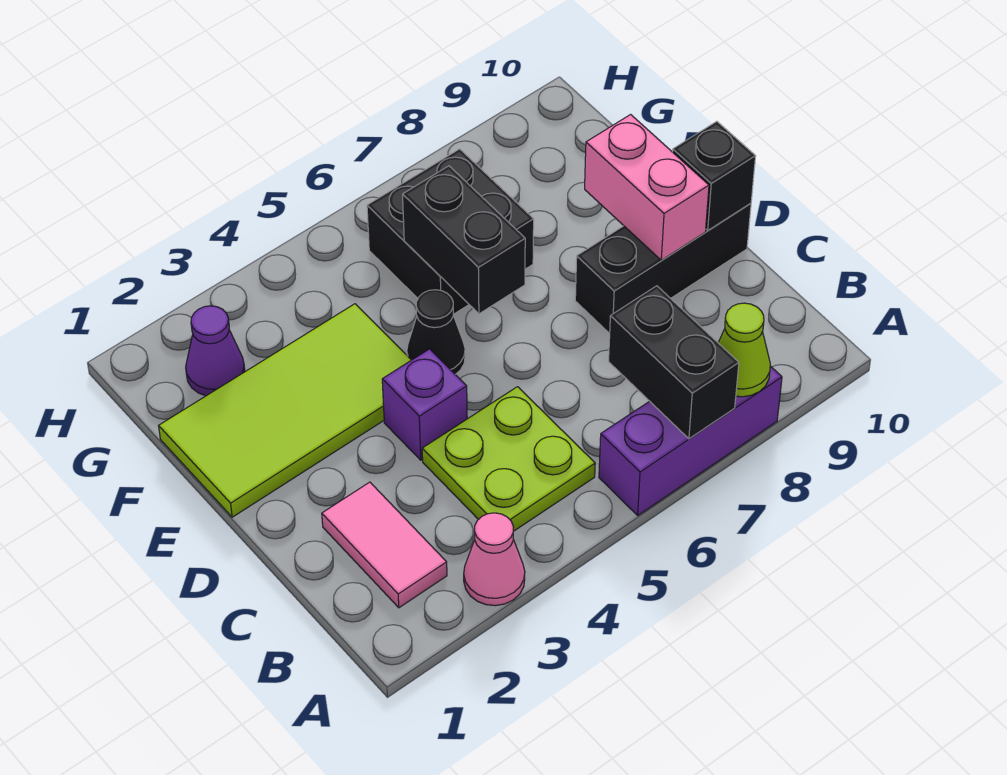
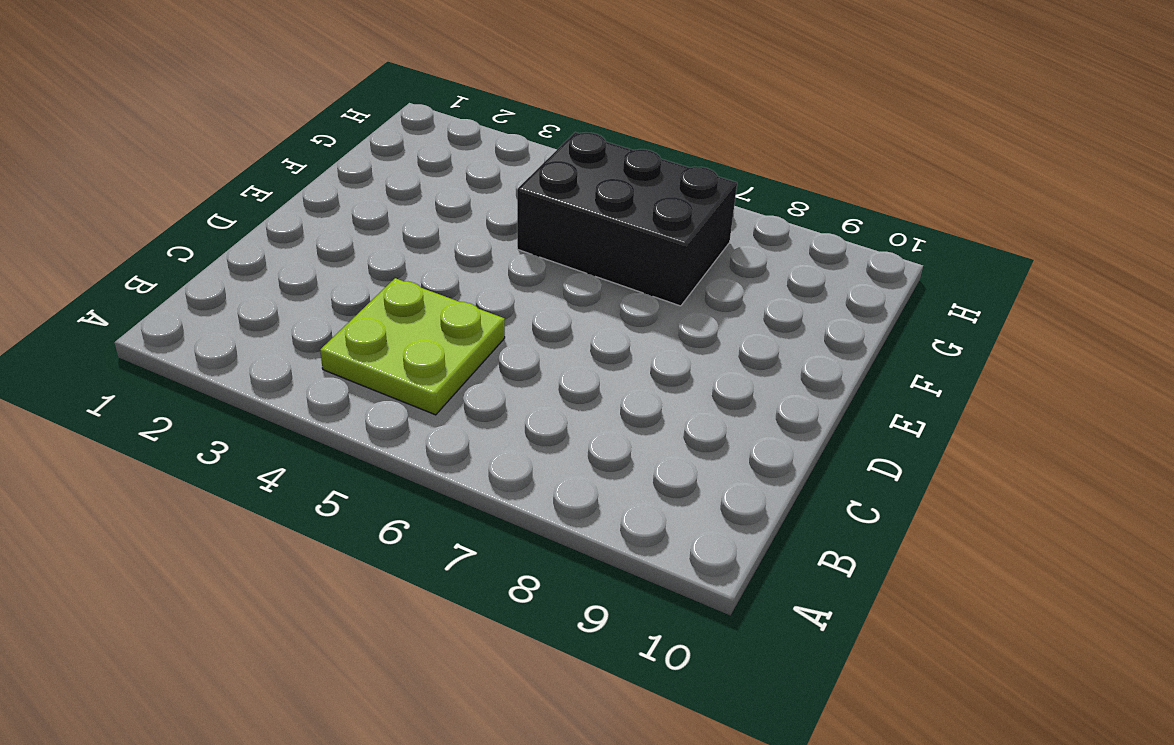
black brick F5:G7 level 1 -> black brick F6:G7 level 1
none -> pink cone A3 level 1
none -> purple brick A6:A8 level 1
none -> pink tile B2:C2 level 1

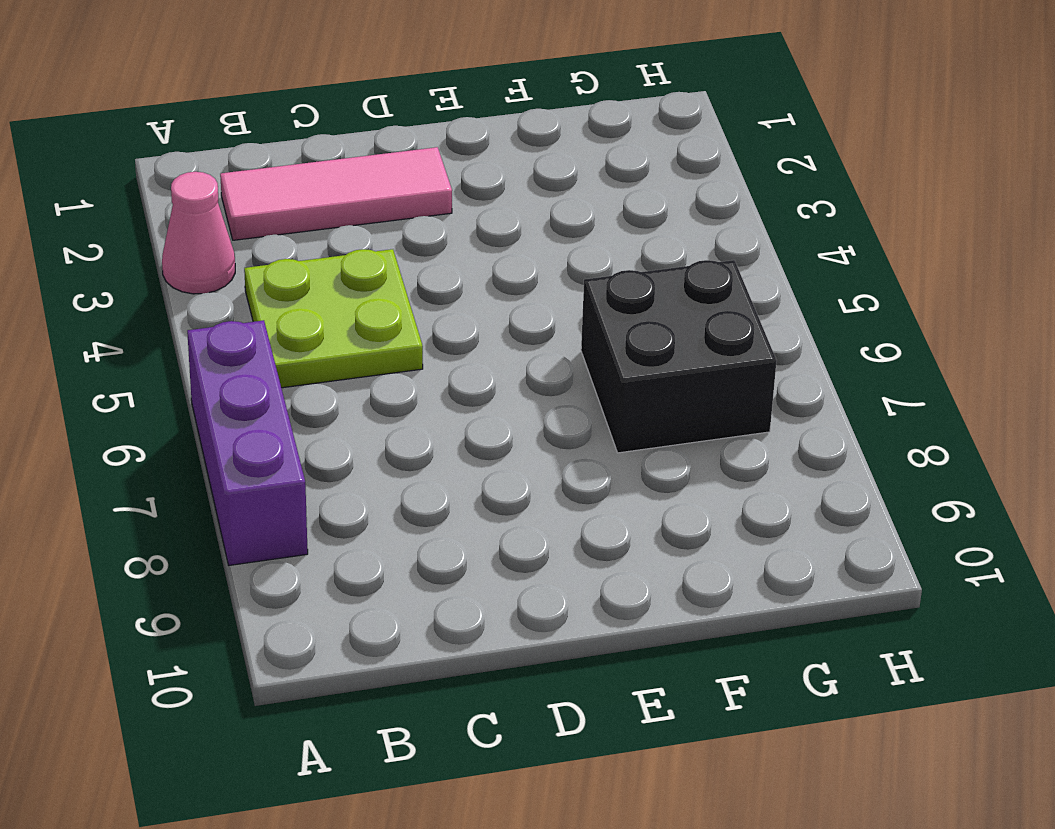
pink tile B2:D2 level 1 -> pink tile B2:C2 level 1
none -> purple brick D4 level 1
none -> black brick D8:D10 level 1
none -> lime tile E1:F4 level 1

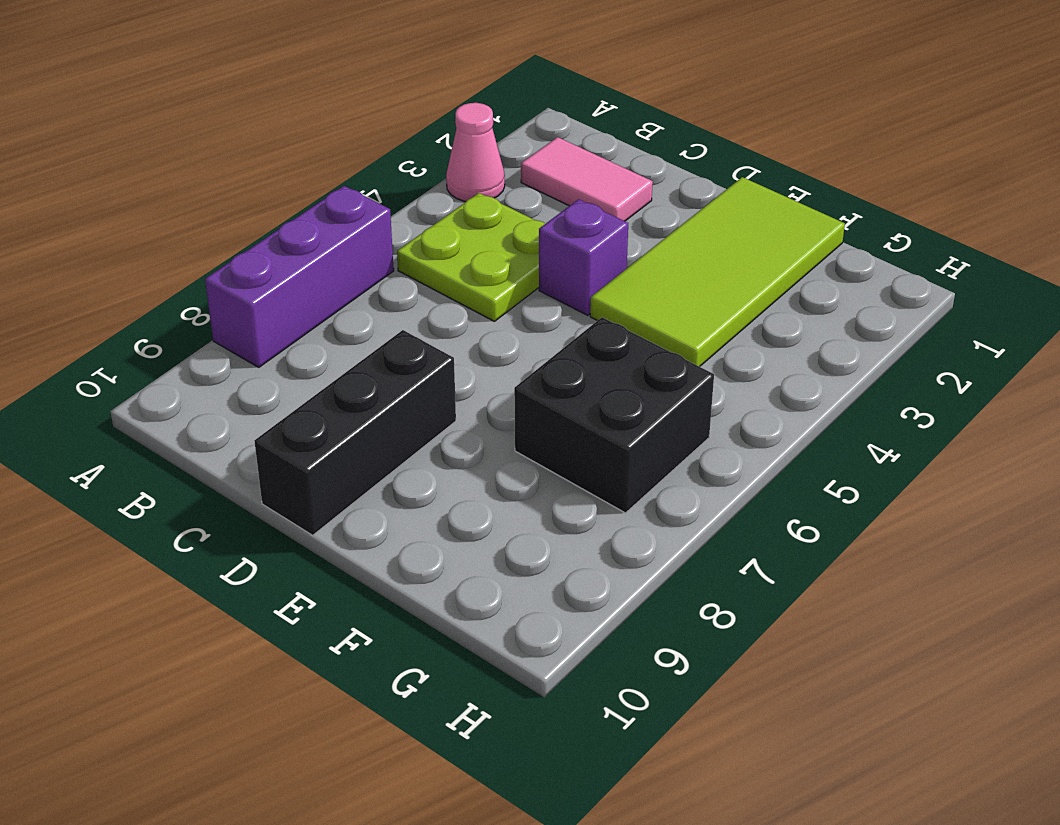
none -> black cone E5 level 1
none -> purple cone G2 level 1
none -> black brick A7:B7 level 2

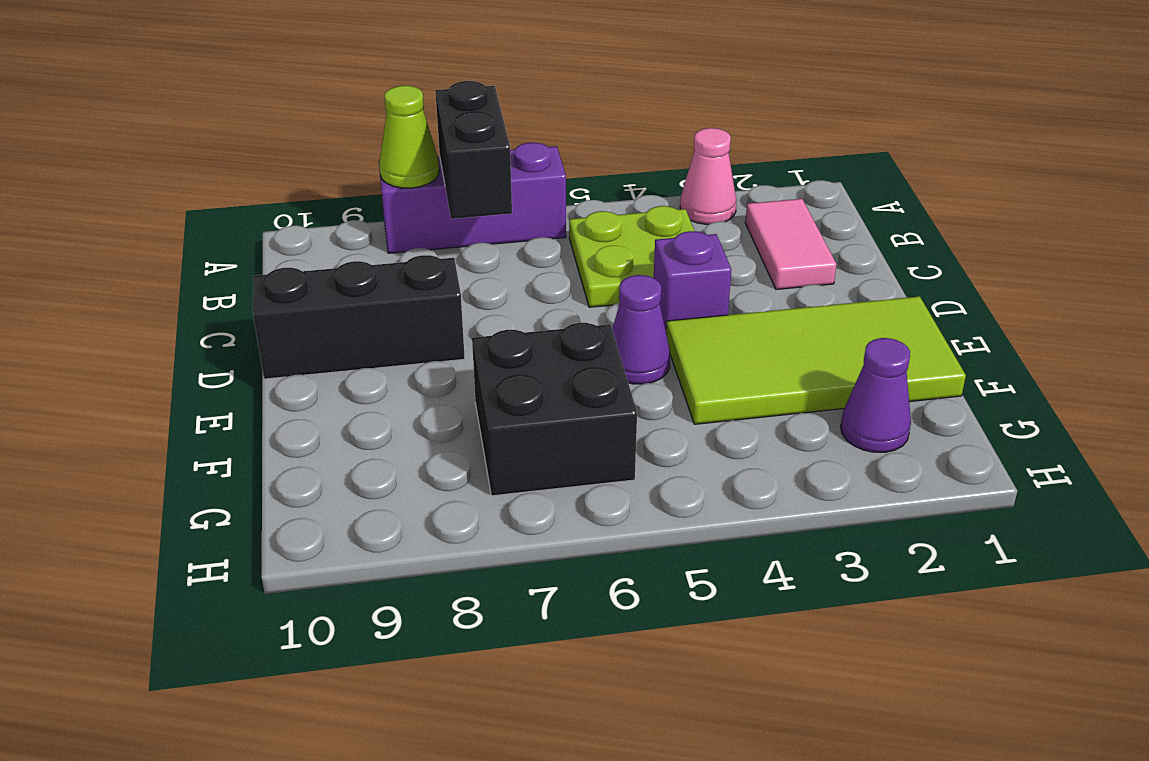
purple cone E5 level 1 -> black cone E5 level 1
none -> pink brick D9:E9 level 2
none -> black brick D10 level 2
none -> black brick E6:F6 level 2

